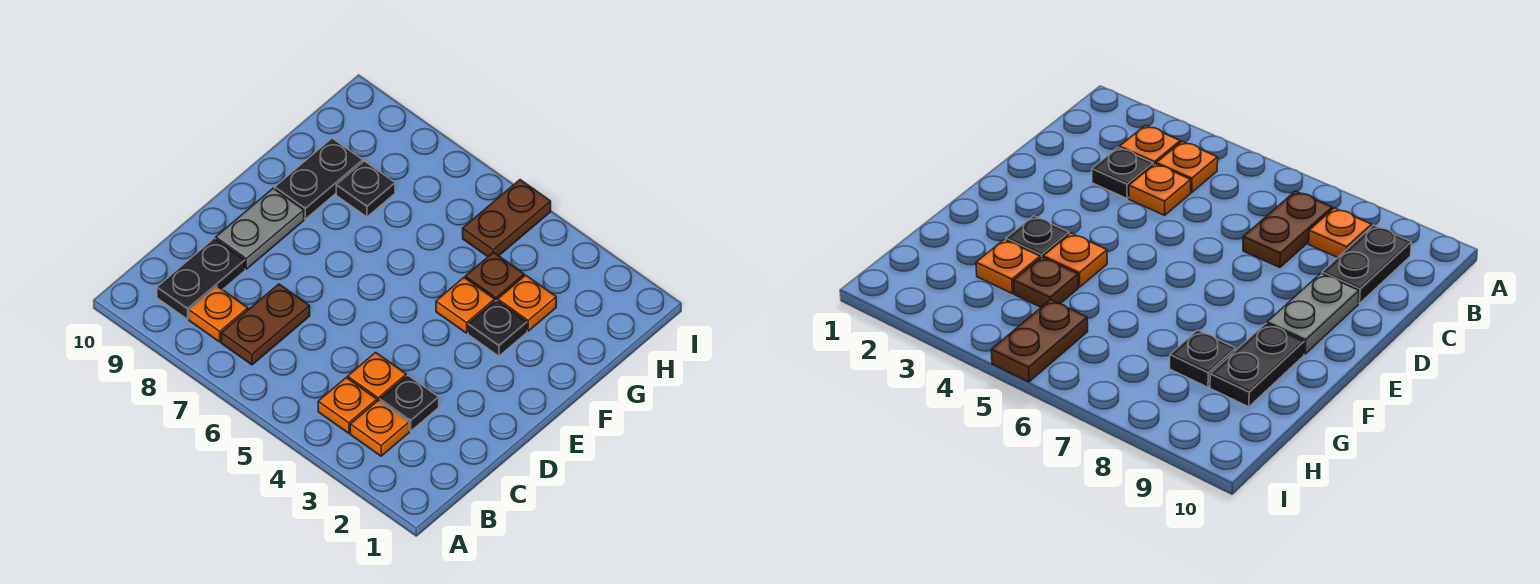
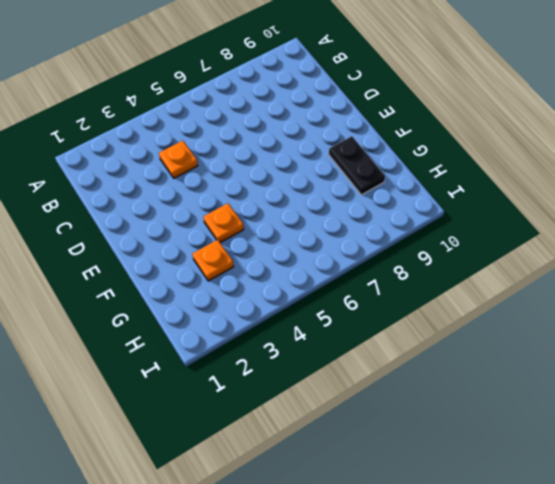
none -> orange plate B3 level 1
none -> orange plate B4 level 1
none -> brown plate B7:C7 level 1

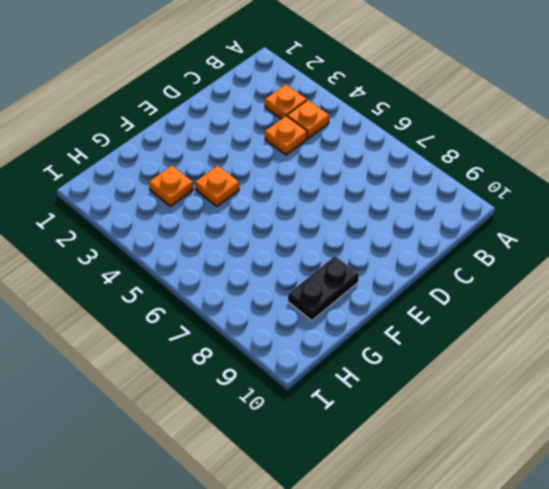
none -> brown plate B7:C7 level 1
none -> orange plate B8 level 1
none -> black plate B9:C9 level 1

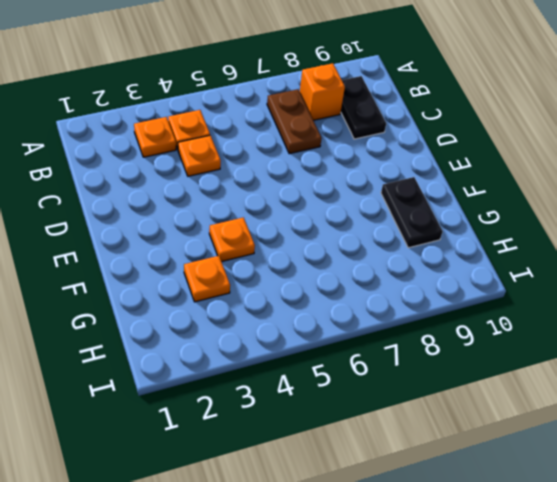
orange brick B8 level 1 -> orange plate B8 level 1
none -> black plate C3 level 1
none -> grey plate D9:E9 level 1
none -> black plate F3 level 1

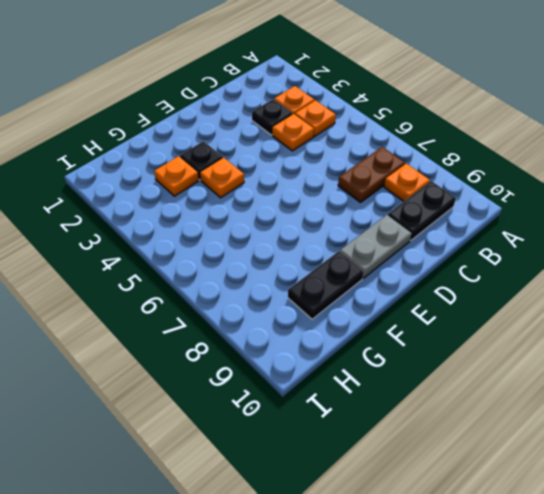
none -> brown plate G4 level 1
none -> black plate G8 level 1
none -> brown plate H5:I5 level 1

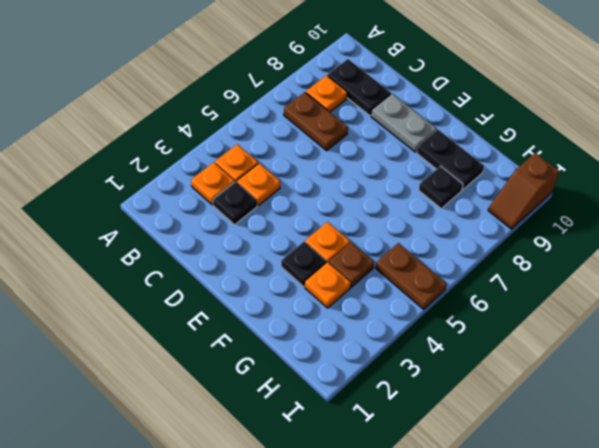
brown slope I9:I10 level 1 top 10 -> none

